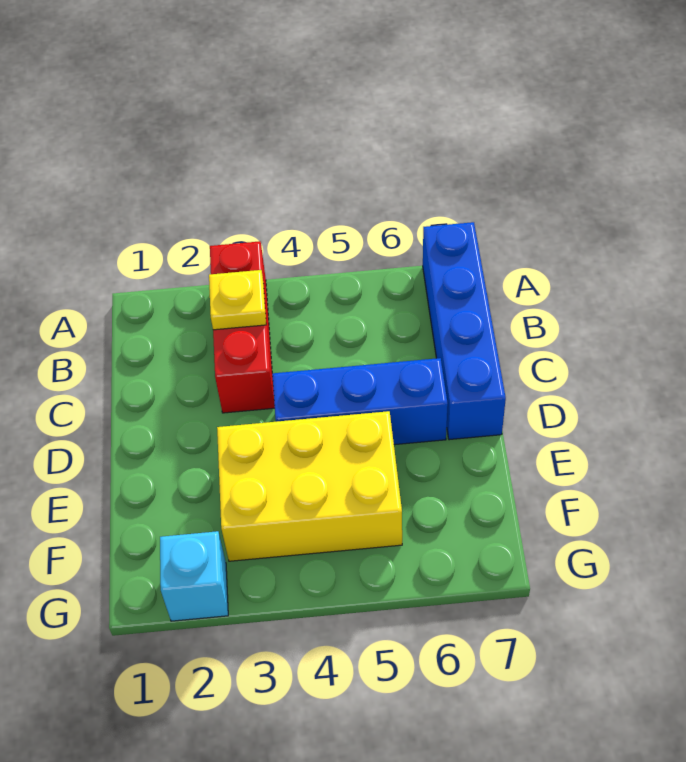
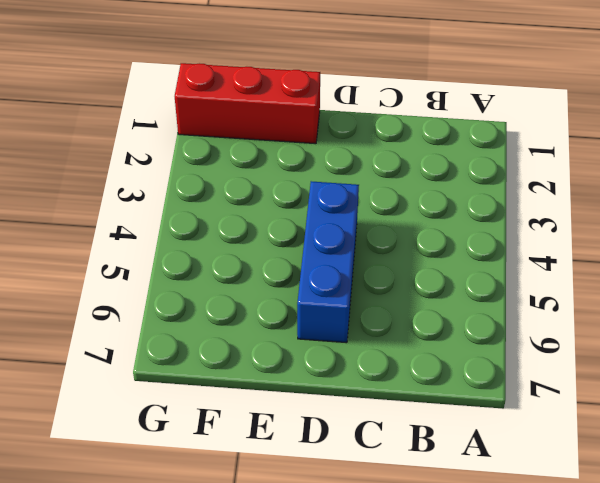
red brick E1:G1 level 1 -> red brick A3:C3 level 1
none -> blue brick A7:D7 level 1
none -> yellow brick E3:F5 level 1

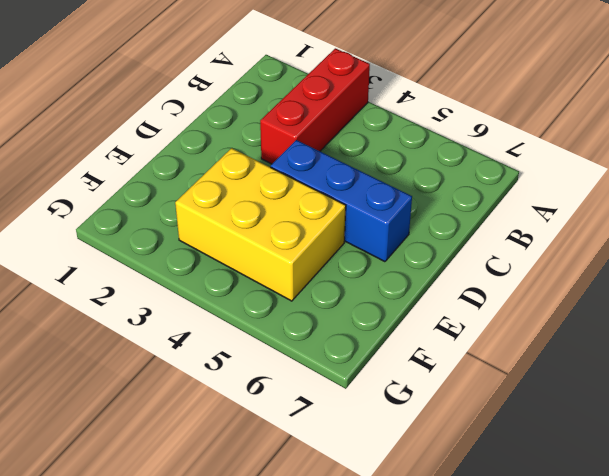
none -> blue brick A7:D7 level 1
none -> cyan brick G2 level 1

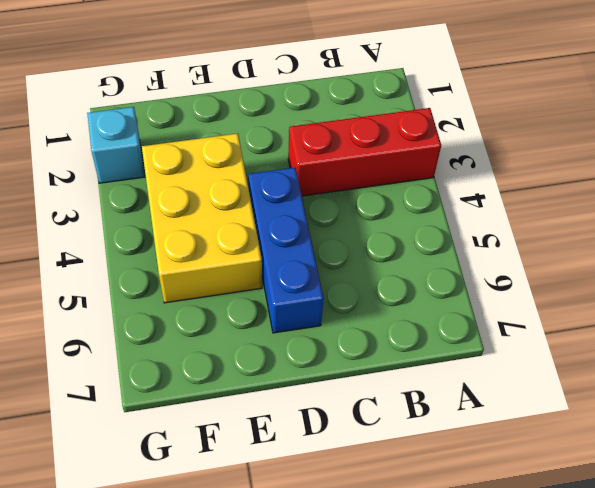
none -> blue brick A7:D7 level 1
none -> yellow plate B3 level 2

